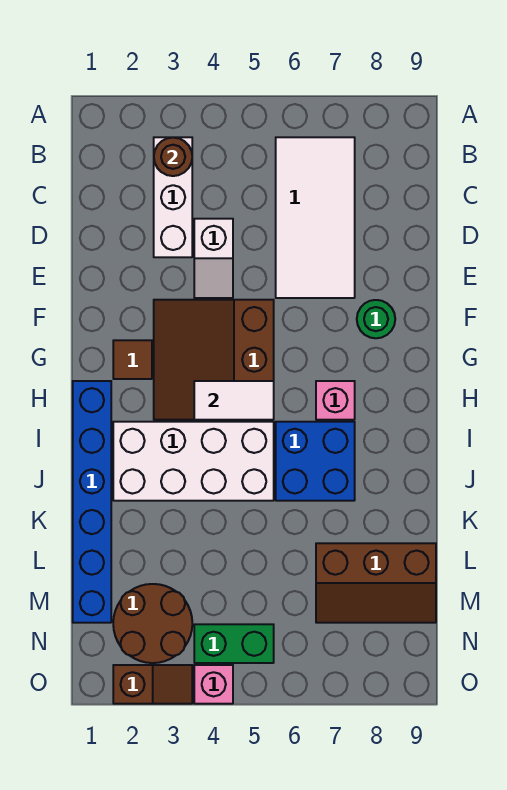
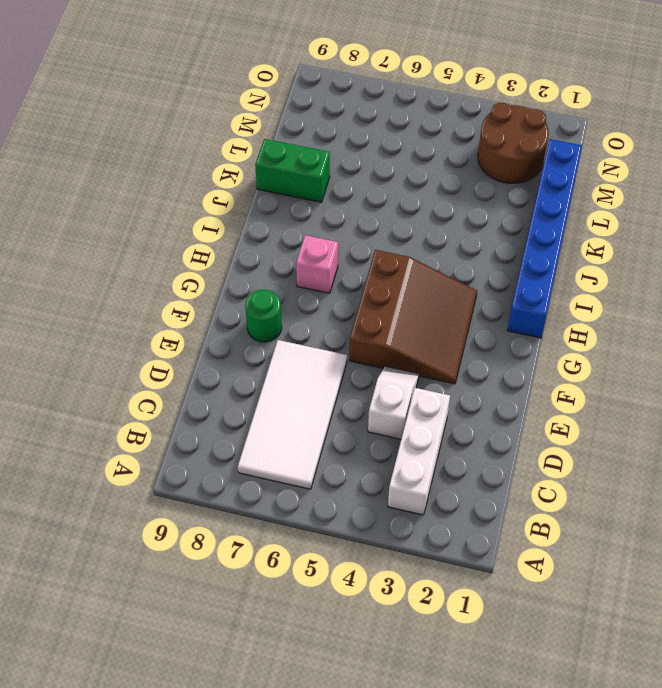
green brick K8:K9 level 1 -> green brick N4:N5 level 1
none -> brown tile G2 level 1
none -> white brick I2:J5 level 1
none -> blue brick I6:J7 level 1

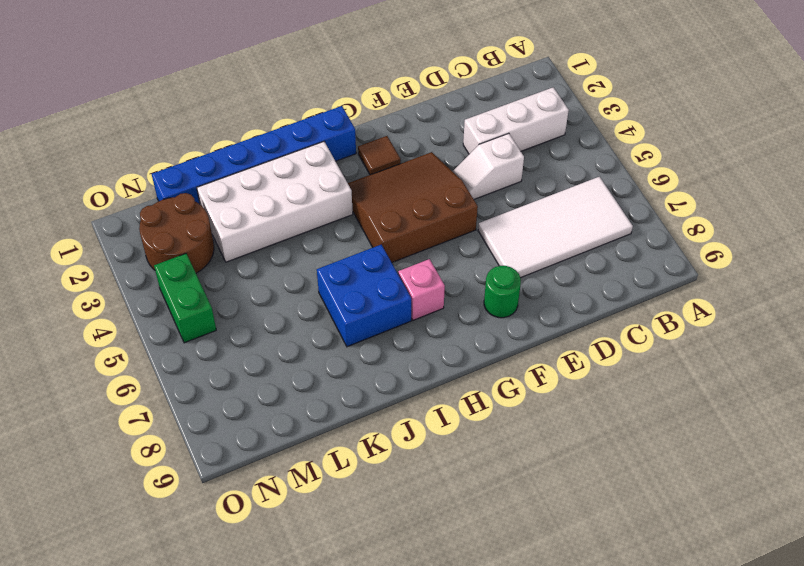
white brick I2:L3 level 1 -> white brick I2:J5 level 1
none -> brown slope L7:M9 level 1 top L
none -> brown slope O2:O3 level 1 top 2
none -> pink brick O4 level 1

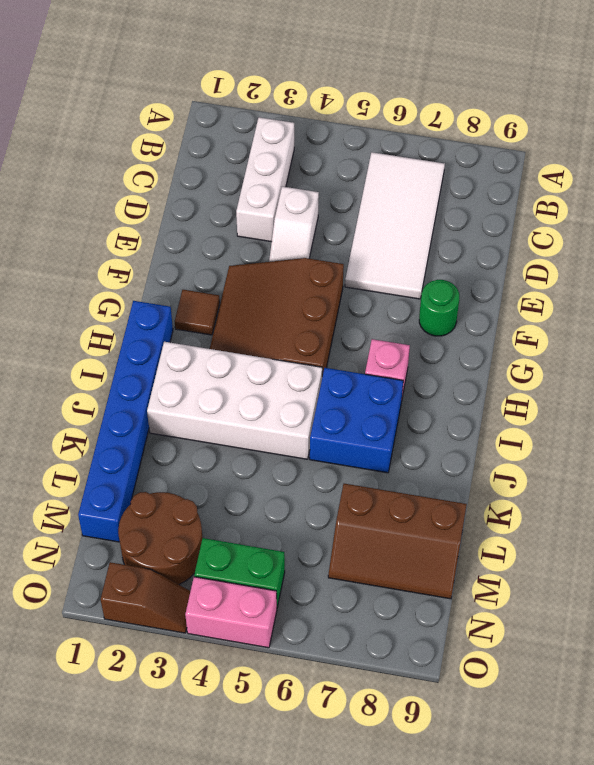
pink brick O4:O5 level 1 -> pink brick O4 level 1
none -> brown round brick B3 level 2
none -> white tile H4:H5 level 2

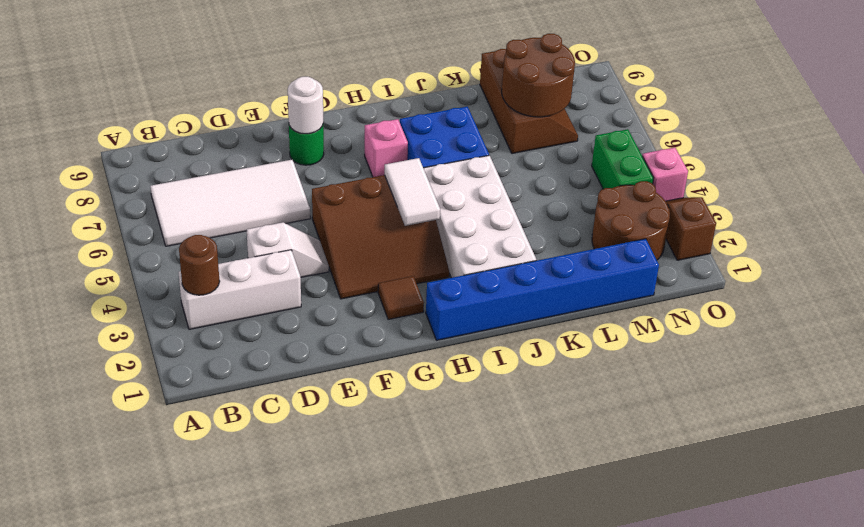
white round brick F8 level 2 -> none
brown round brick L7:M8 level 2 -> none

